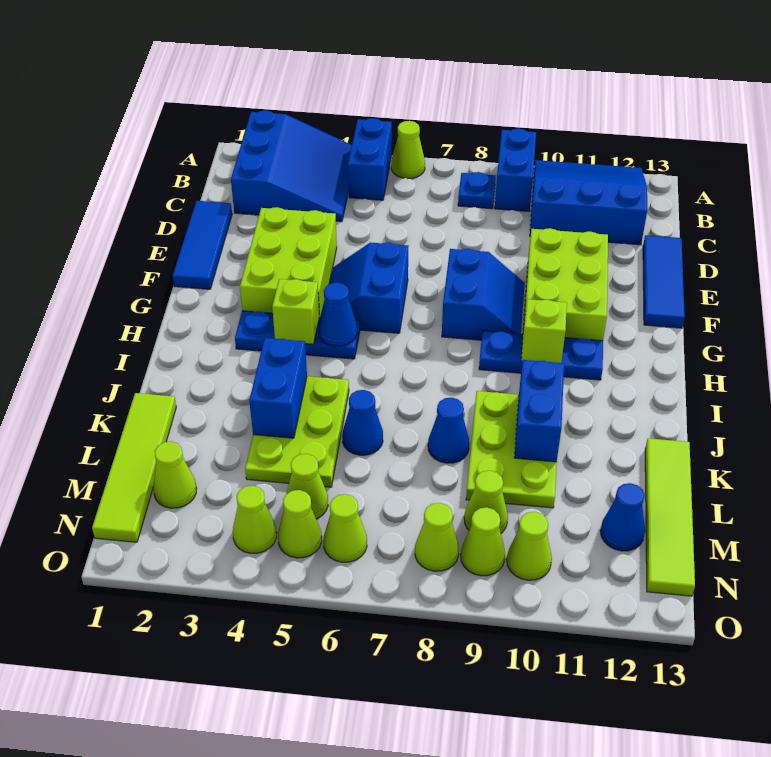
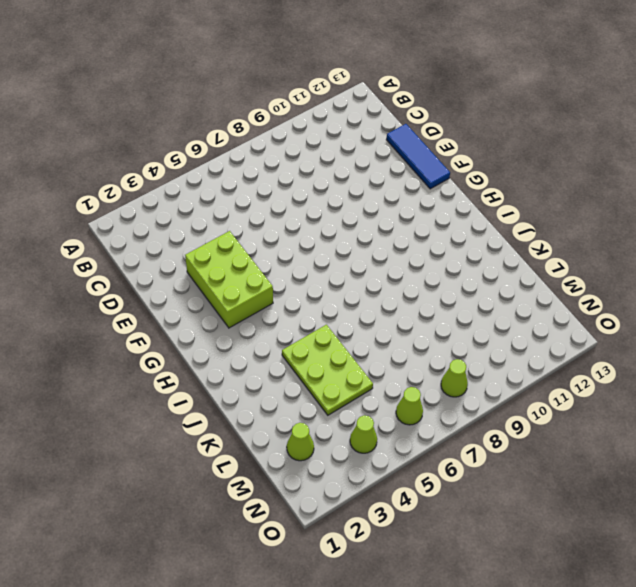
none -> blue slope A2:C4 level 1 top 2
none -> blue brick A5:B5 level 1
none -> lime cone A6 level 1
none -> blue brick A9:B9 level 1

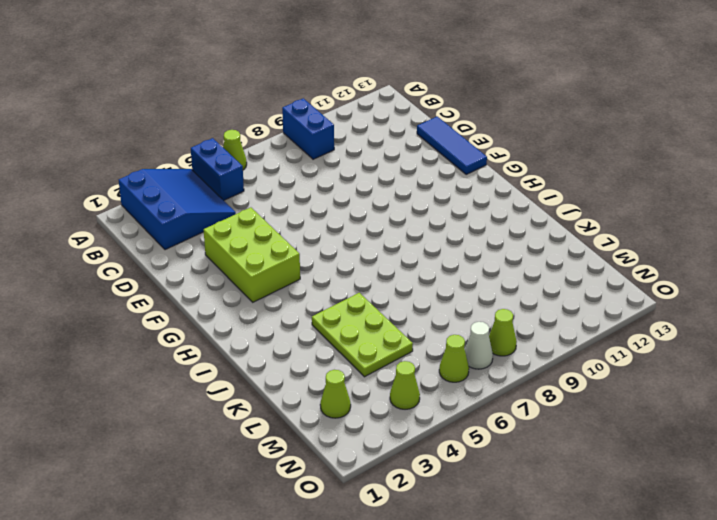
white cone N7 level 1 -> none
none -> blue slope A10:C12 level 1 top C
none -> blue plate B8 level 1
none -> blue tile D1:F1 level 1
none -> lime brick E10:G11 level 1

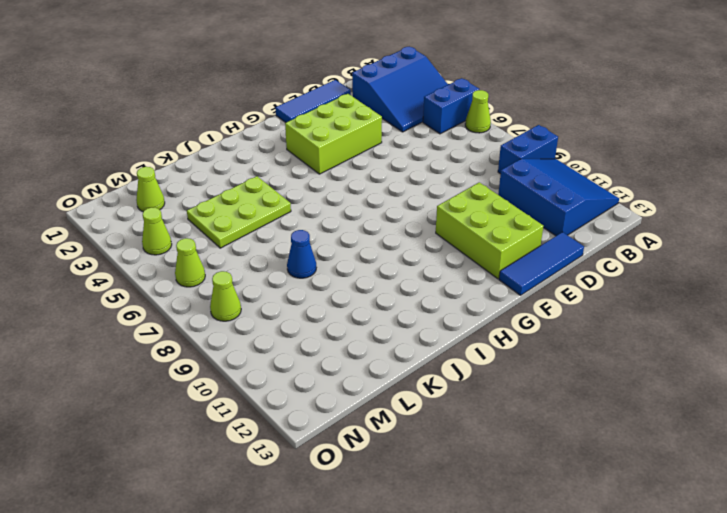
lime brick E10:F12 level 1 -> lime brick E10:G11 level 1
none -> blue plate B8 level 1
none -> blue slope F5:G6 level 1 top 6
none -> blue slope F8:G9 level 1 top 8
none -> blue plate H3:H5 level 1

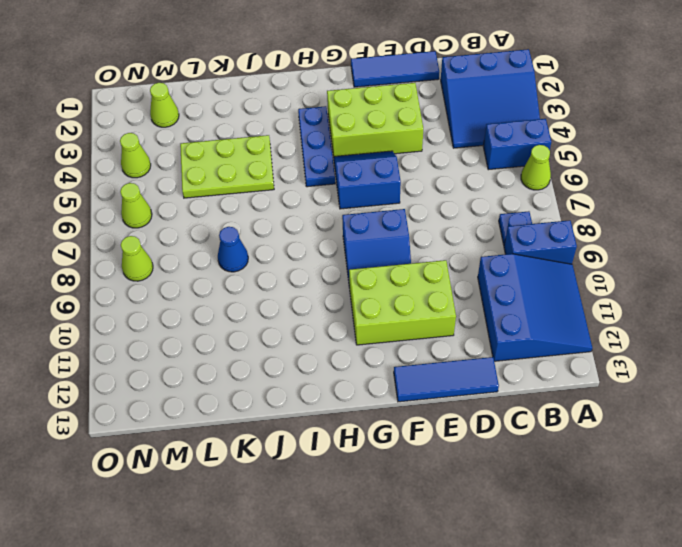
none -> blue plate H9:H11 level 1
none -> lime plate J9:L10 level 1
none -> lime tile K1:N1 level 1
none -> blue cone K6 level 1

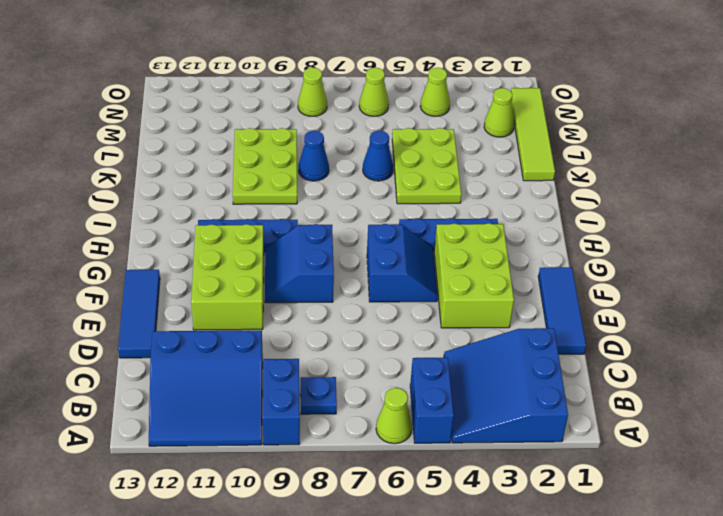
none -> lime tile K13:N13 level 1
none -> lime cone M5 level 1
none -> lime cone M9 level 1
none -> blue cone M12 level 1

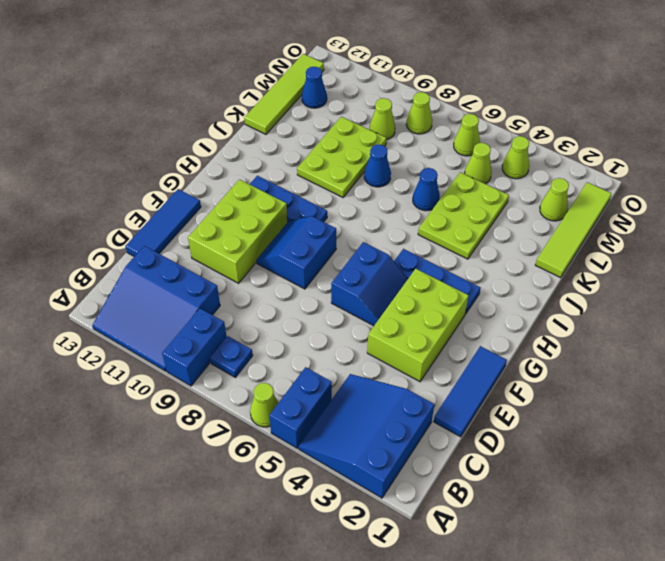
none -> lime cone N5 level 1
none -> lime cone N9 level 1
none -> lime cone N10 level 1
none -> lime brick H4 level 2

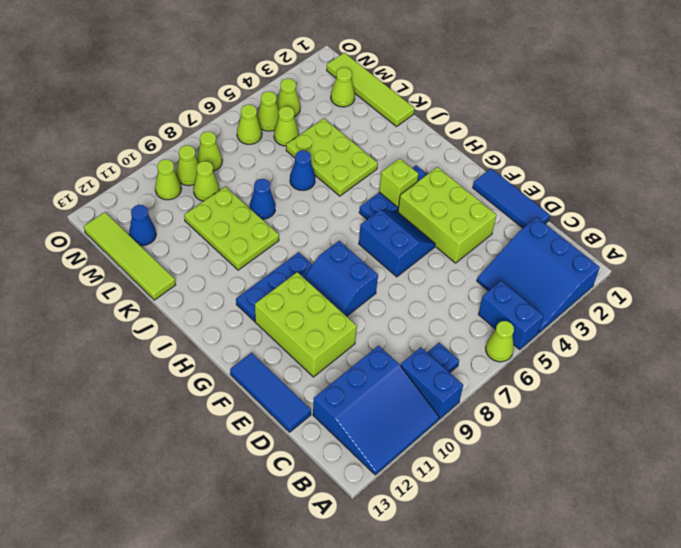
none -> blue cone H5 level 2
none -> lime brick H10 level 2
none -> blue brick J4:K4 level 2
none -> blue brick J10:K10 level 2

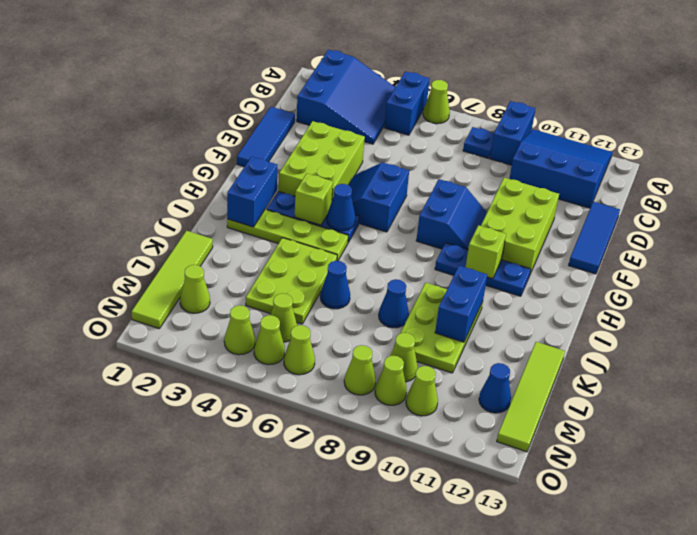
blue brick H2:I2 level 2 -> blue brick J4:K4 level 2
lime plate I2:I5 level 1 -> none

